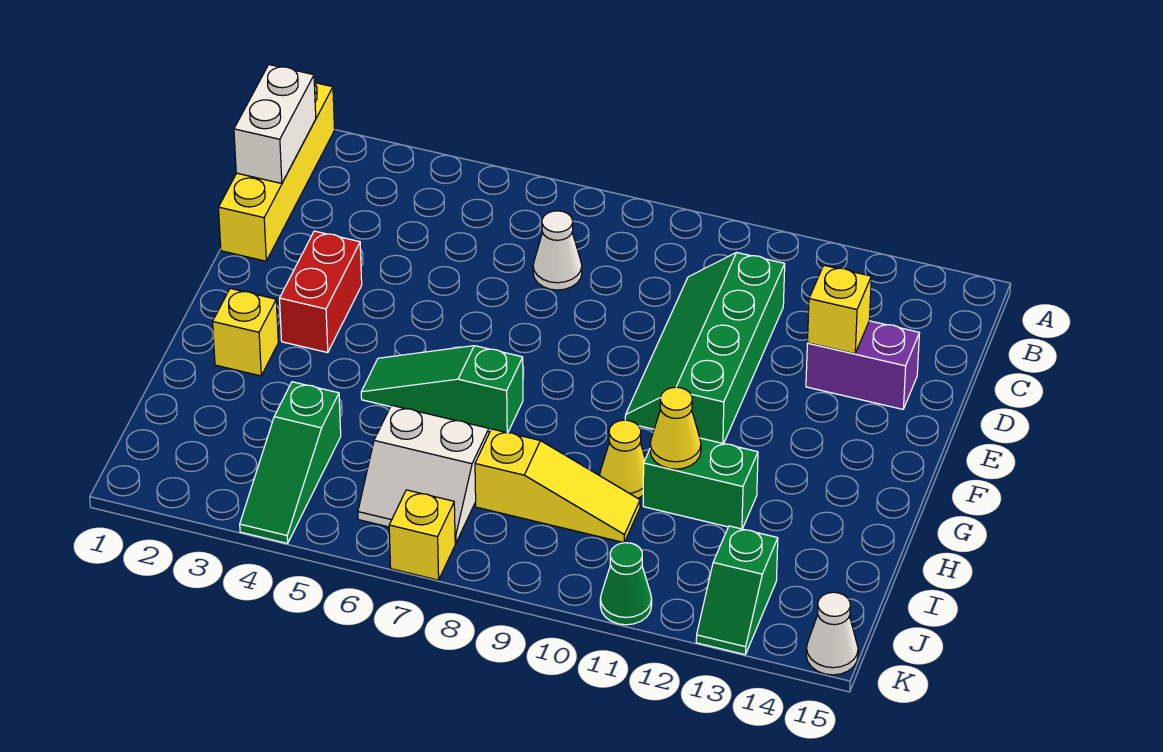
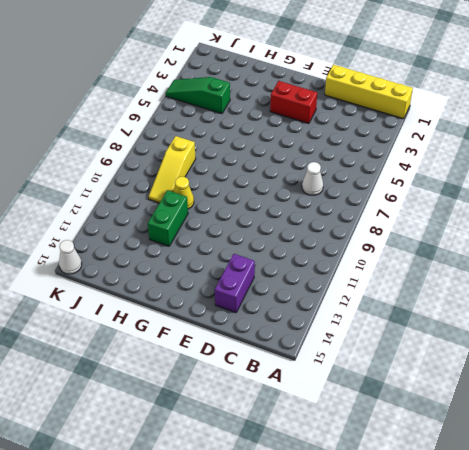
none -> green slope C10:F11 level 1 top 11
none -> yellow brick G2 level 1
none -> green slope G5:G7 level 1 top 7

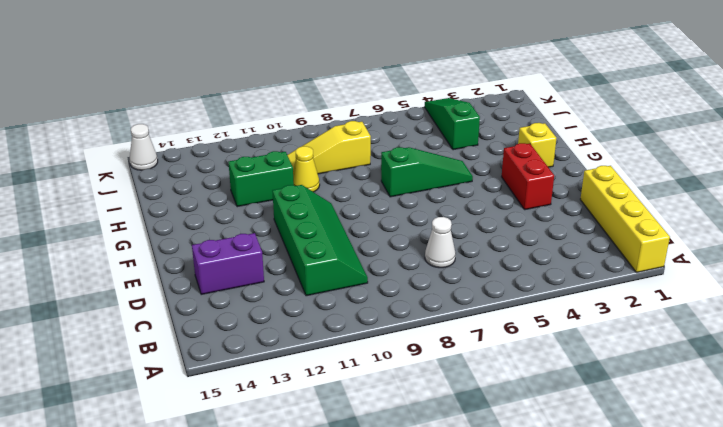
none -> white slope I6:J7 level 1 top I
none -> green slope J13:K13 level 1 top J
none -> yellow brick K7 level 1

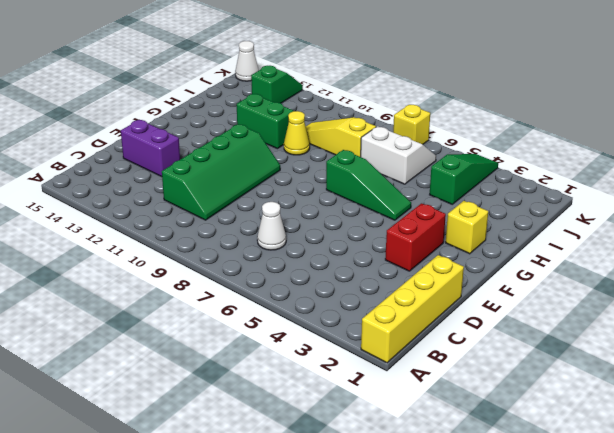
none -> green cone K11 level 1
none -> white brick B1:C1 level 2
none -> yellow brick D13 level 2

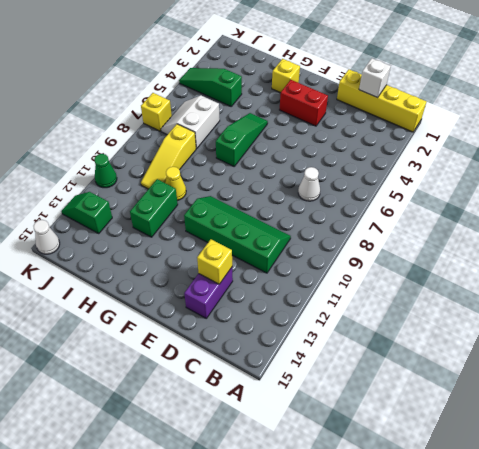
white brick C1 level 2 -> white brick B1:C1 level 2
none -> yellow cone H11 level 2

